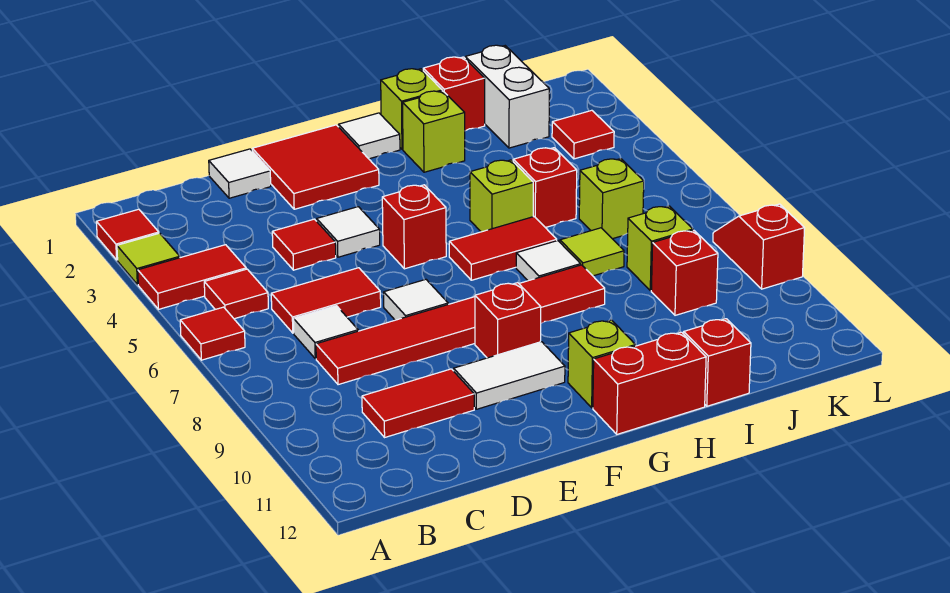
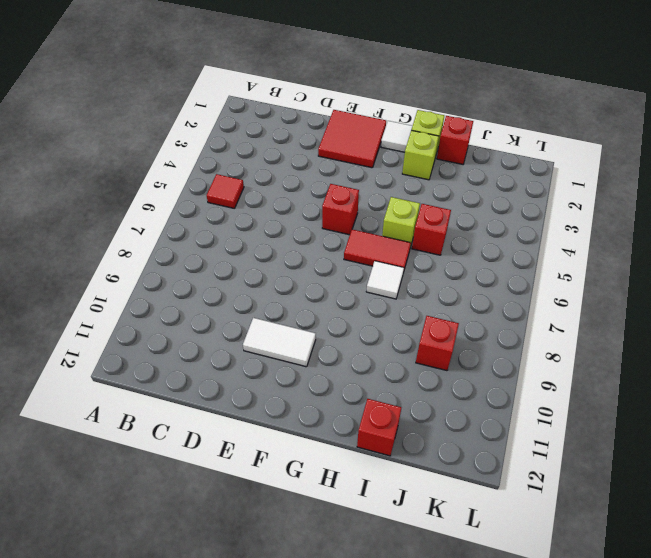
none -> red tile A2 level 1
none -> lime tile A3 level 1
none -> red tile A4:B4 level 1
none -> red tile A6 level 1

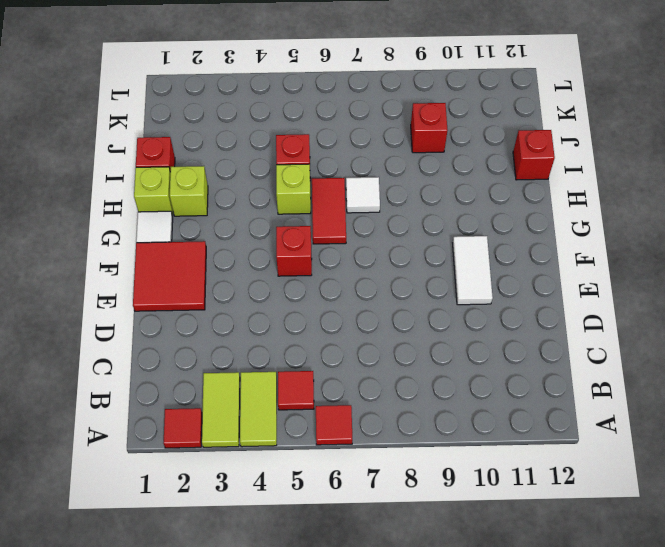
lime tile A3:B3 level 1 -> lime tile A3 level 1
lime tile A4:B4 level 1 -> red tile A4:B4 level 1
none -> red tile C6:D6 level 1
none -> white tile C7 level 1
none -> red tile C8:H8 level 1
none -> red tile C10:D10 level 1

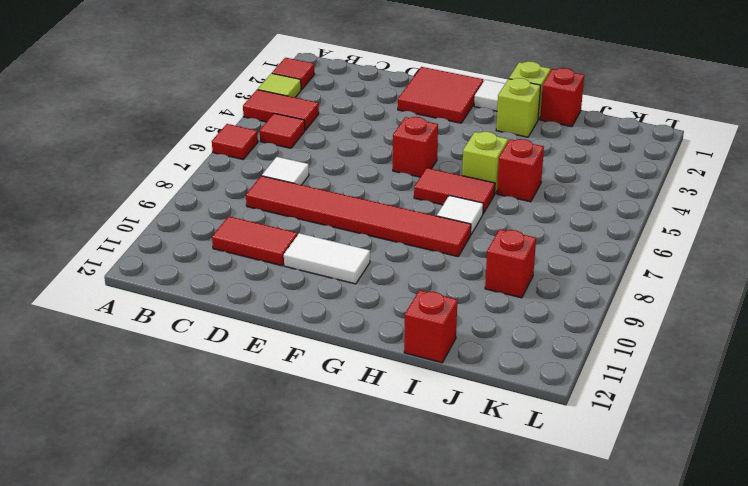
none -> red tile C6:D6 level 1
none -> white tile D1 level 1
none -> red tile D4 level 1
none -> white tile E4 level 1

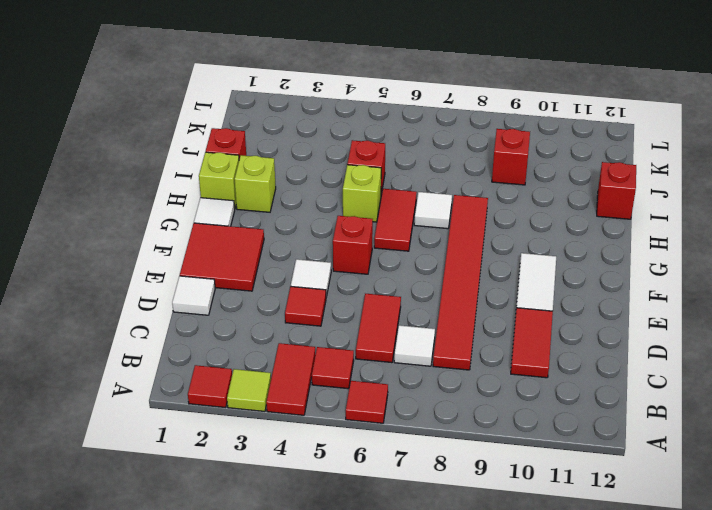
none -> white tile E7 level 1
none -> red brick F9 level 1
none -> lime brick G11 level 1
none -> red brick G12:H12 level 1

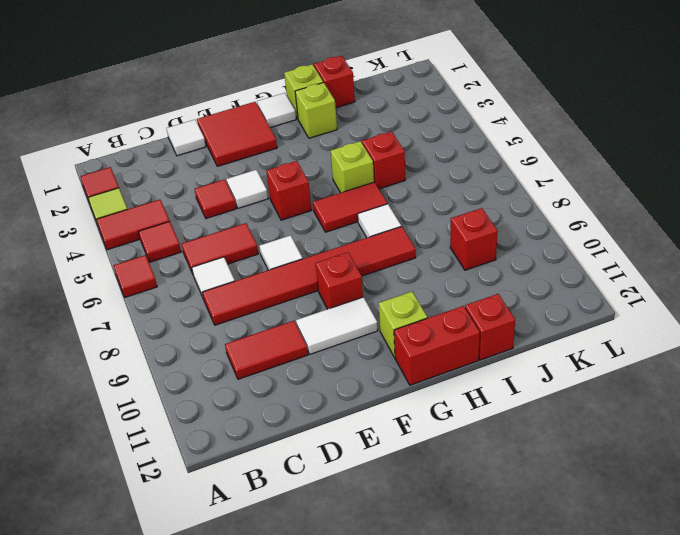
none -> lime tile I7 level 1
none -> white brick J1:J2 level 1
none -> lime brick J6 level 1
none -> lime brick J8 level 1

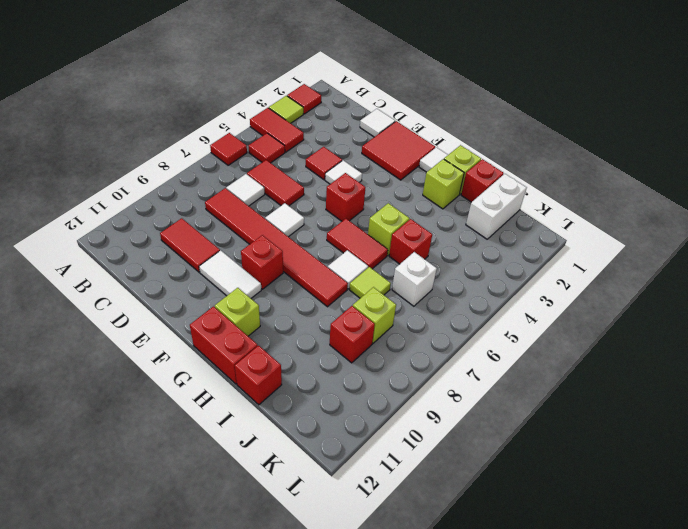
white brick J6 level 1 -> lime brick J6 level 1
none -> red tile K3 level 1
none -> red slope L8:L9 level 1 top 9

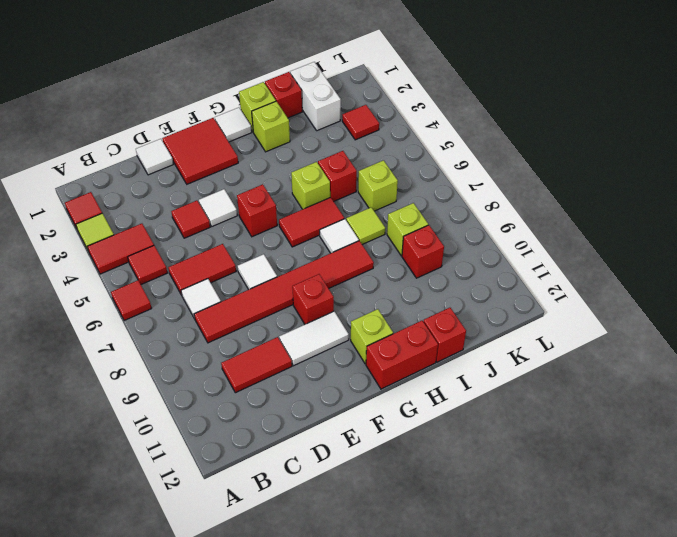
none -> red slope L8:L9 level 1 top 9

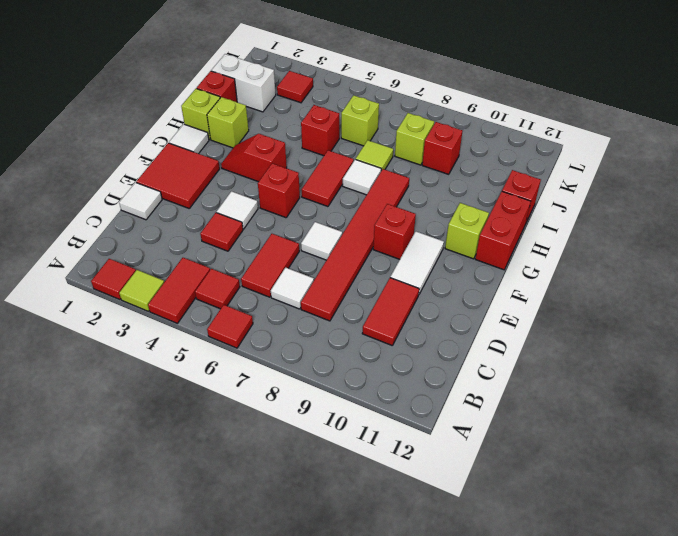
red slope G3:G4 level 1 top 4 -> red slope L8:L9 level 1 top 9
none -> lime brick H5 level 1

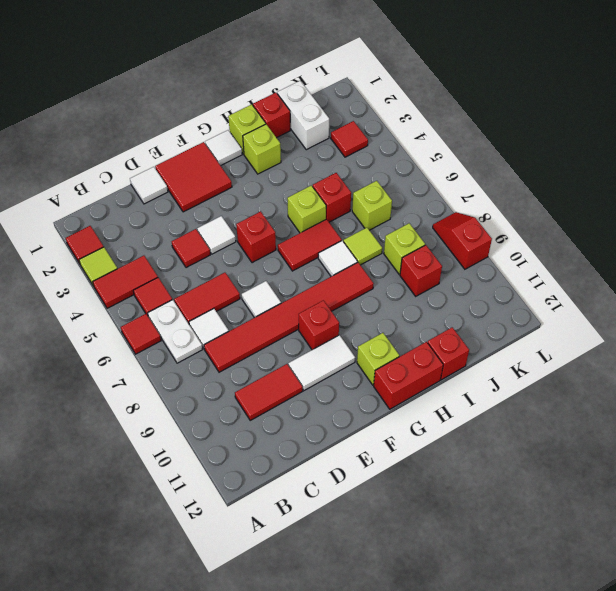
white plate B6:B7 level 1 -> none

